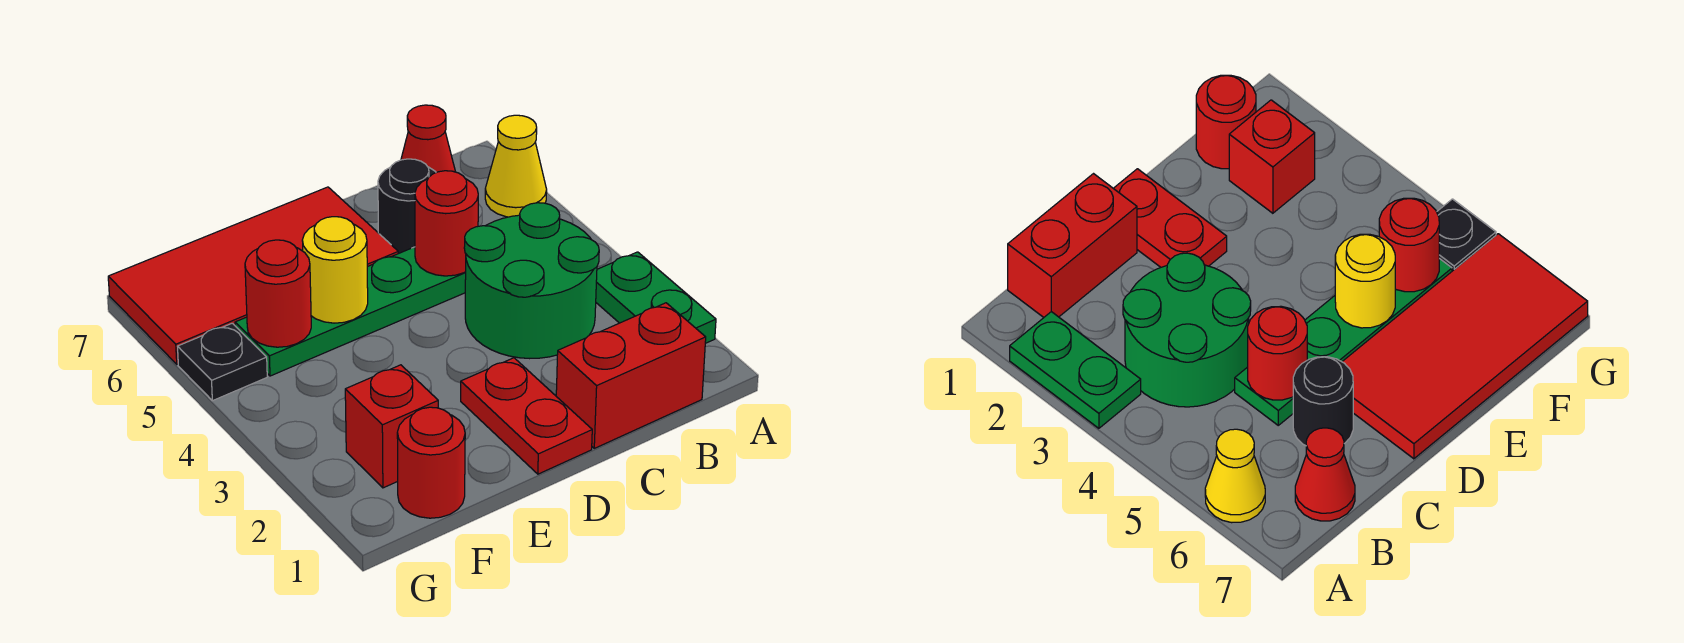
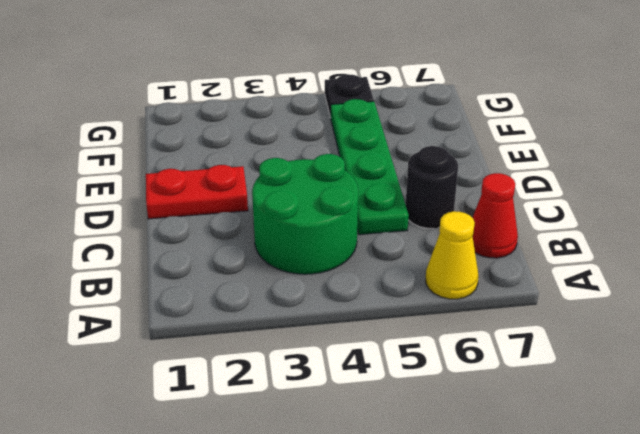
none -> green plate A2:A3 level 1
none -> red brick B1:C1 level 1
none -> red tile D6:G7 level 1

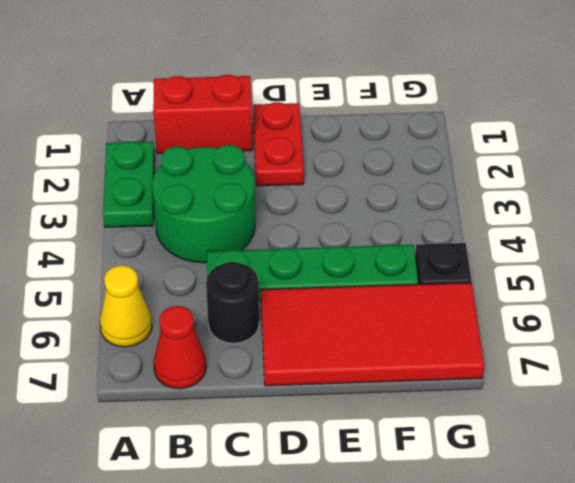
none -> red round brick F1 level 1
none -> red brick F2 level 1
none -> red round brick C5 level 2

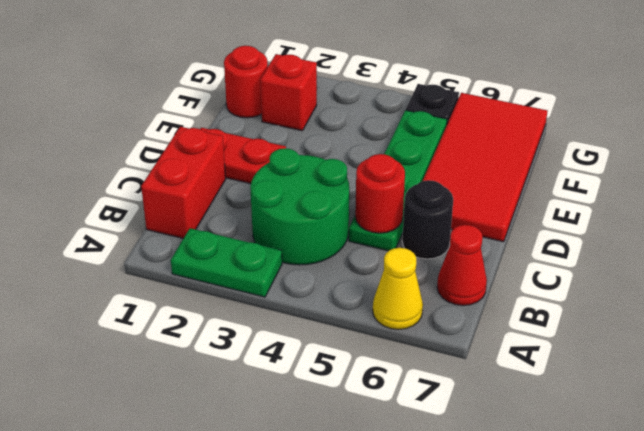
none -> yellow round brick E5 level 2
none -> red round brick F5 level 2

